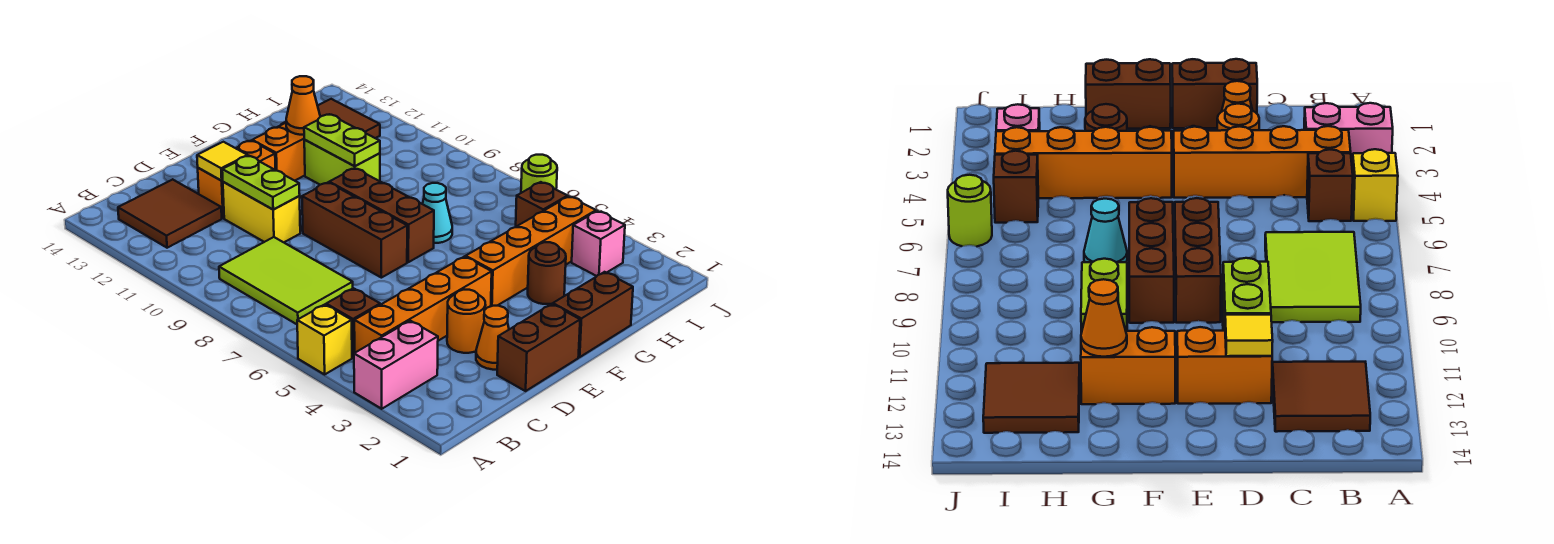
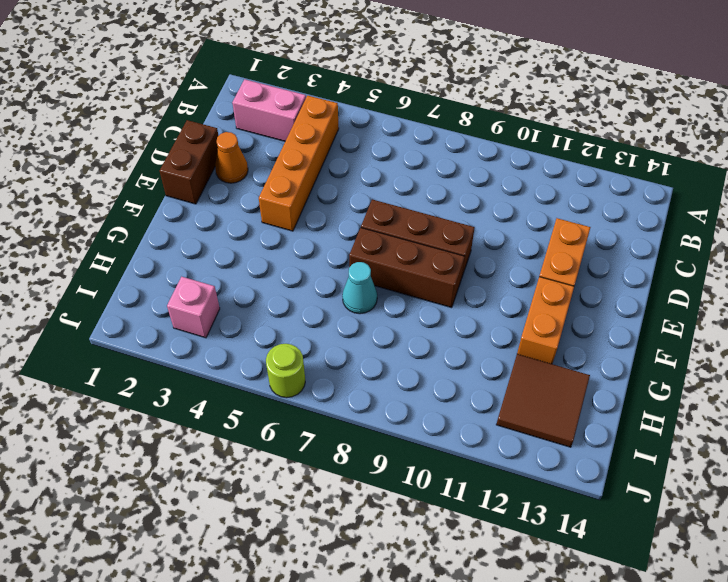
pink brick B2:B3 level 1 -> pink brick A3:B3 level 1
none -> yellow brick A5 level 1
none -> brown brick B5 level 1
none -> lime tile B7:C9 level 1

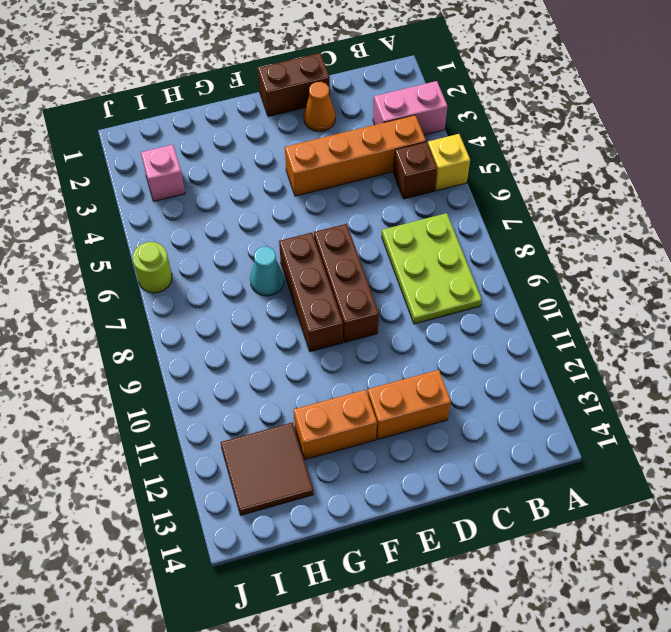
lime plate B7:C9 level 1 -> lime tile B7:C9 level 1
none -> brown tile B12:C13 level 1
none -> orange round brick D3 level 1
none -> yellow brick D10:D11 level 1

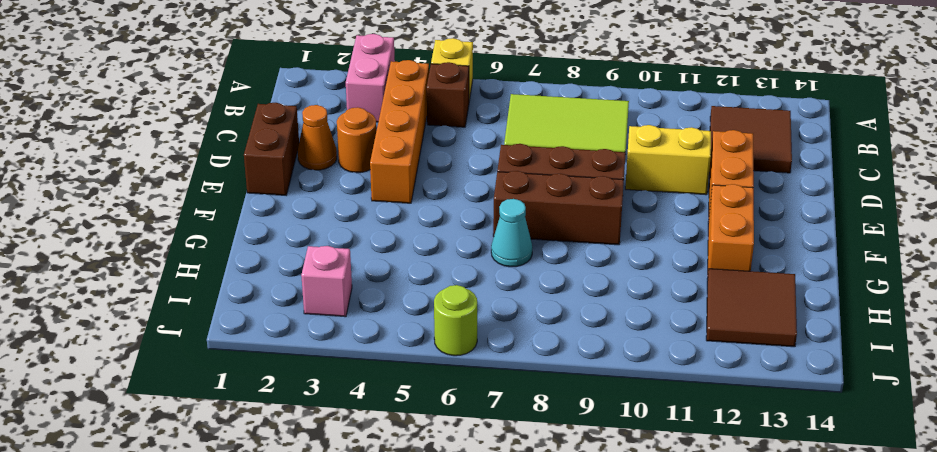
none -> brown brick F1:G1 level 1
none -> orange brick F4:I4 level 1
none -> brown round brick G3 level 1

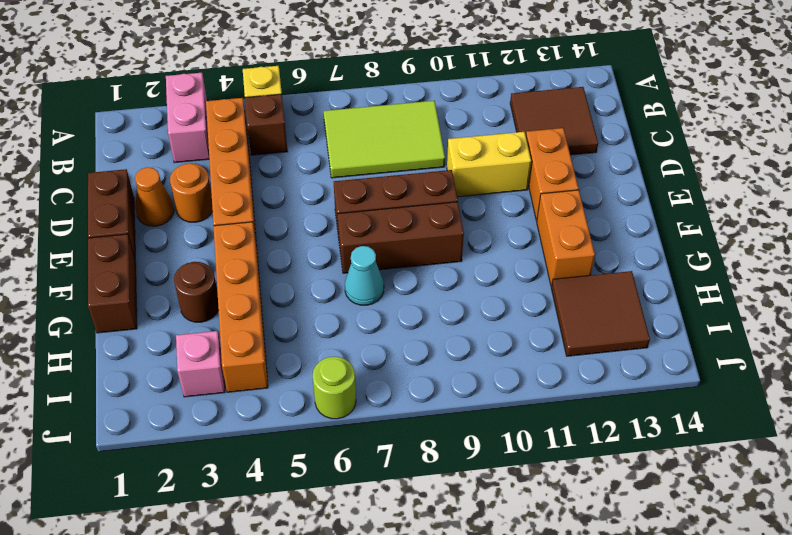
none -> lime brick G10:G11 level 1
none -> brown brick I5 level 1
none -> lime plate D10:D11 level 2

